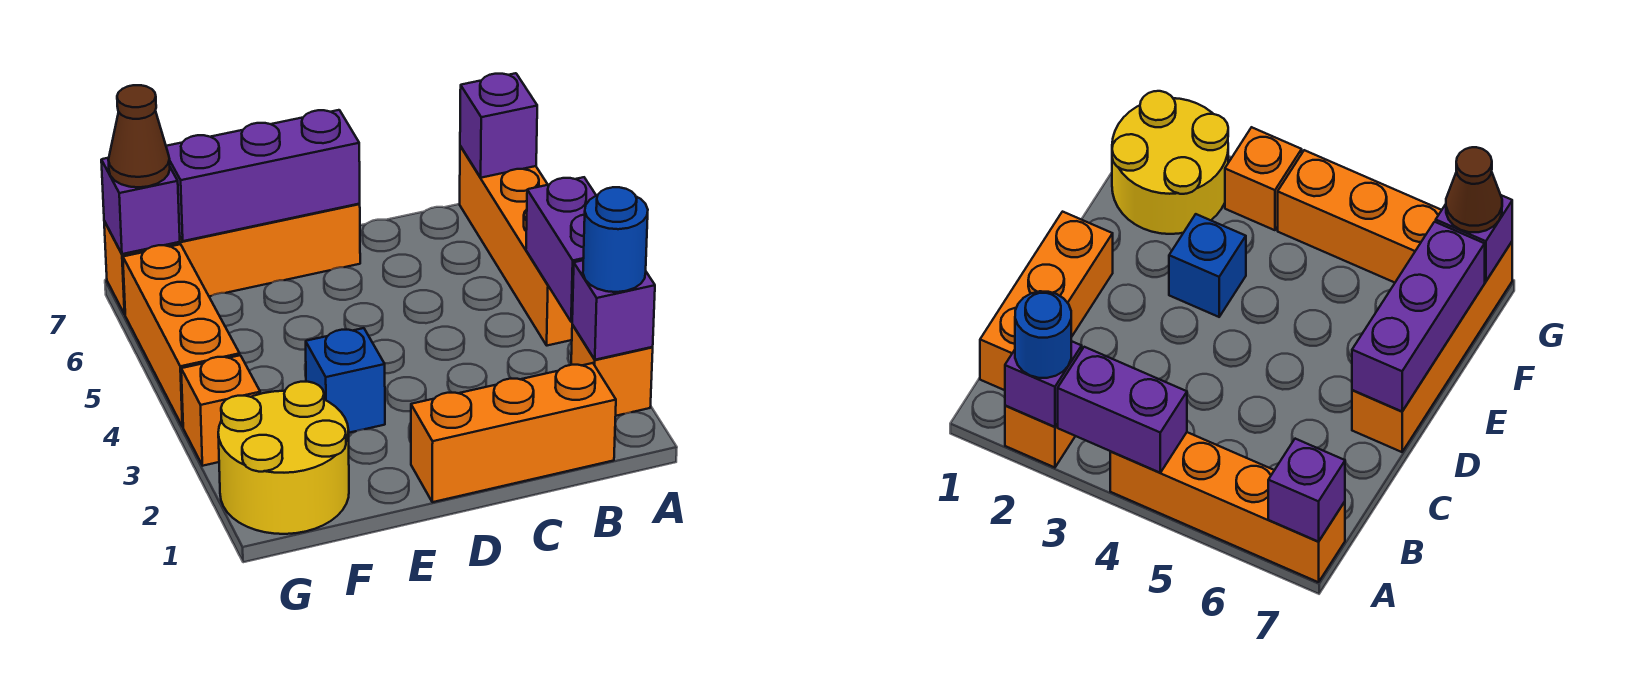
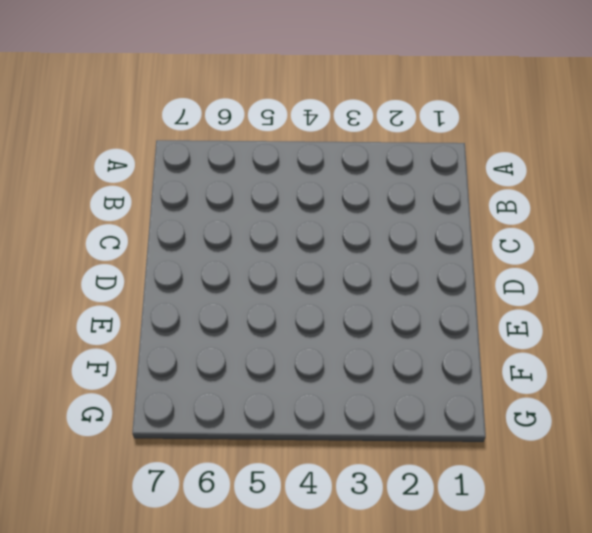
none -> orange brick A2 level 1
none -> orange brick A4:A7 level 1
none -> orange brick B1:D1 level 1

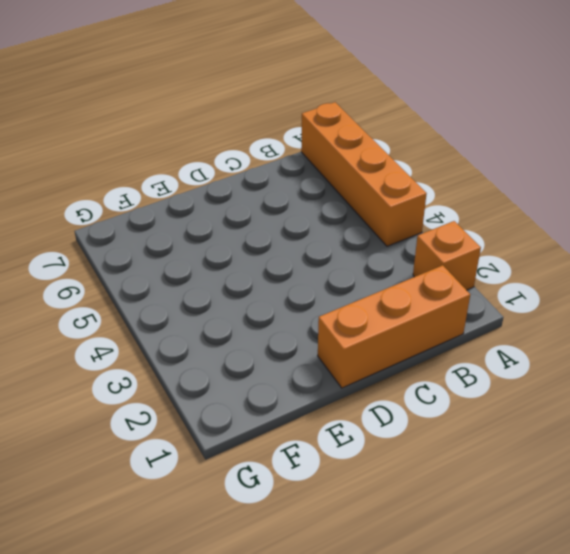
none -> orange brick D7:G7 level 1
none -> blue brick E3 level 1
none -> yellow round brick F1:G2 level 1

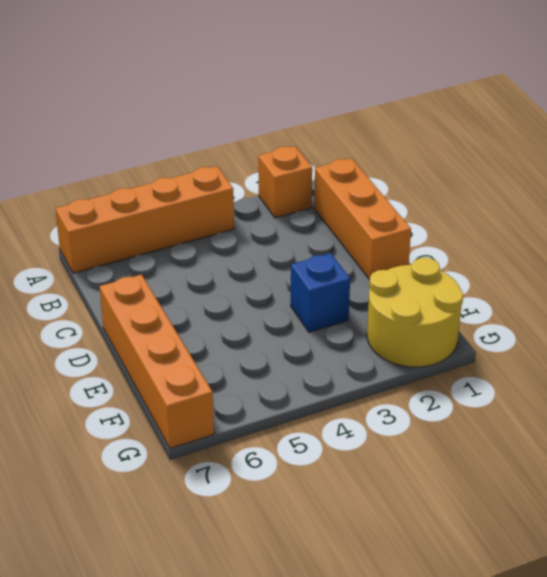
none -> orange brick G3 level 1
none -> orange brick G4:G6 level 1
none -> purple brick A2 level 2

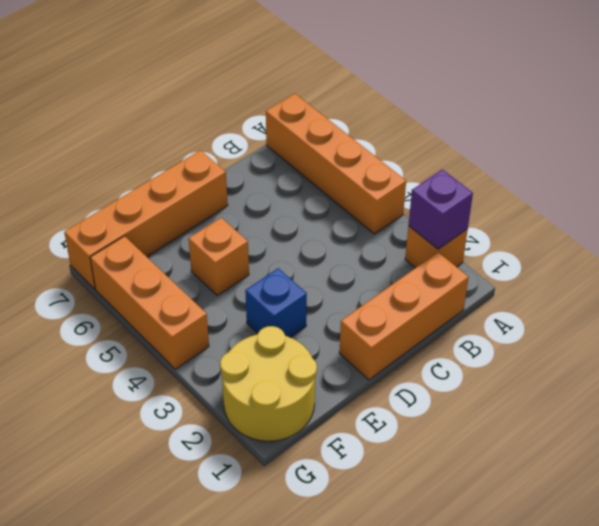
orange brick E5 level 1 -> orange brick G3 level 1
none -> purple brick A3:A4 level 2
none -> purple brick A7 level 2
none -> purple brick D7:F7 level 2

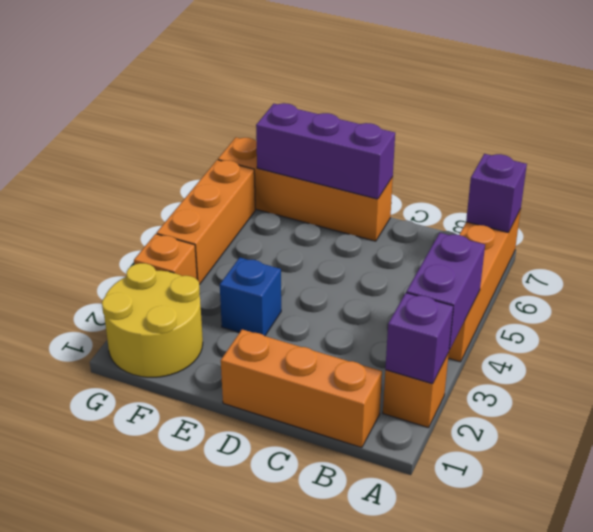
none -> purple brick G7 level 2
none -> blue round brick A2 level 3
none -> brown cone G7 level 3

